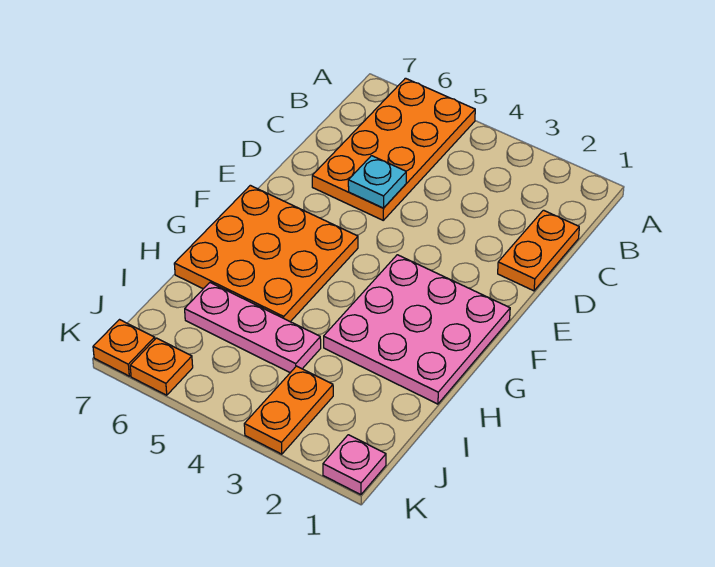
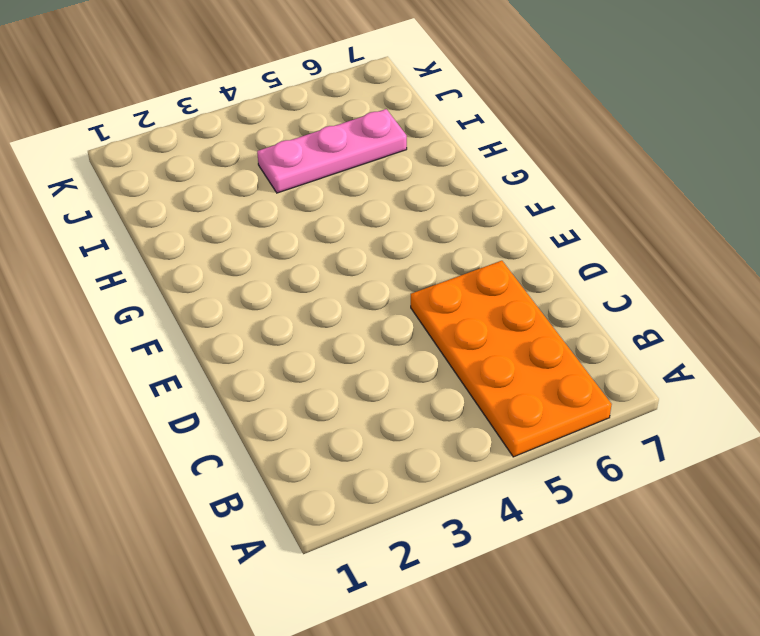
none -> orange plate C1:D1 level 1
none -> pink plate F1:H3 level 1

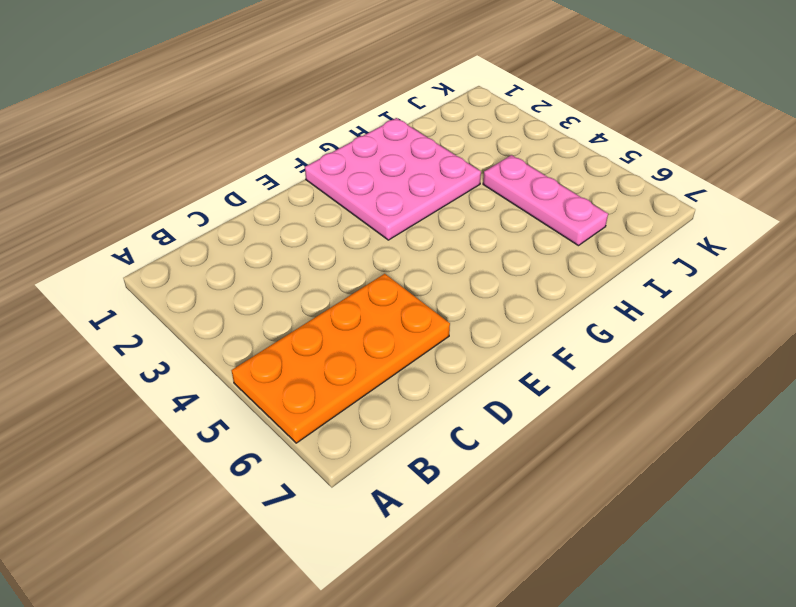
none -> orange plate C1:D1 level 1
none -> orange plate F5:H7 level 1

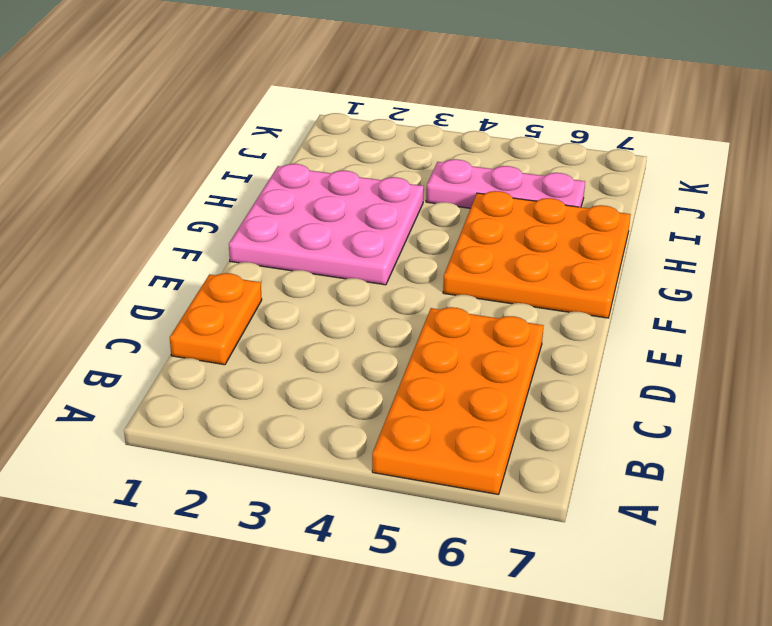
none -> orange plate J3:K3 level 1
none -> pink plate K1 level 1

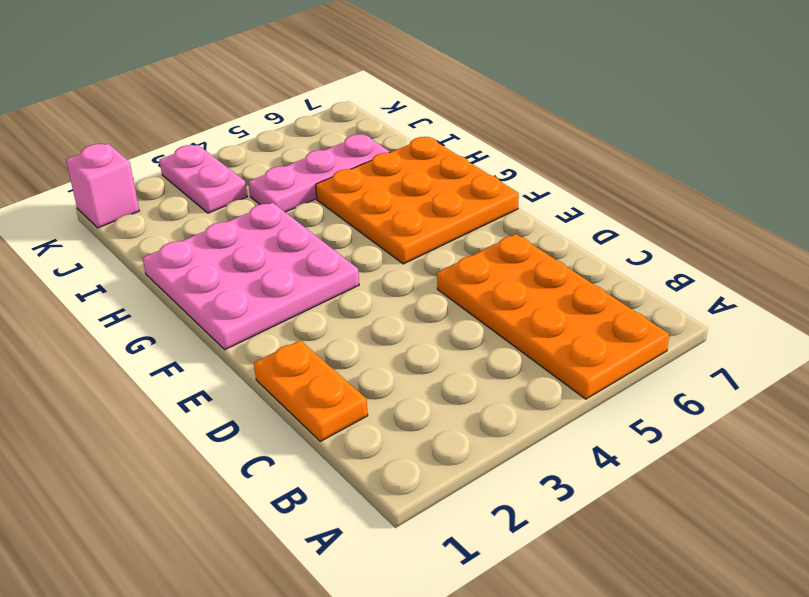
pink plate J3:K3 level 1 -> orange plate J3:K3 level 1
pink brick K1 level 1 -> pink plate K1 level 1
none -> orange plate K6 level 1
none -> orange plate K7 level 1

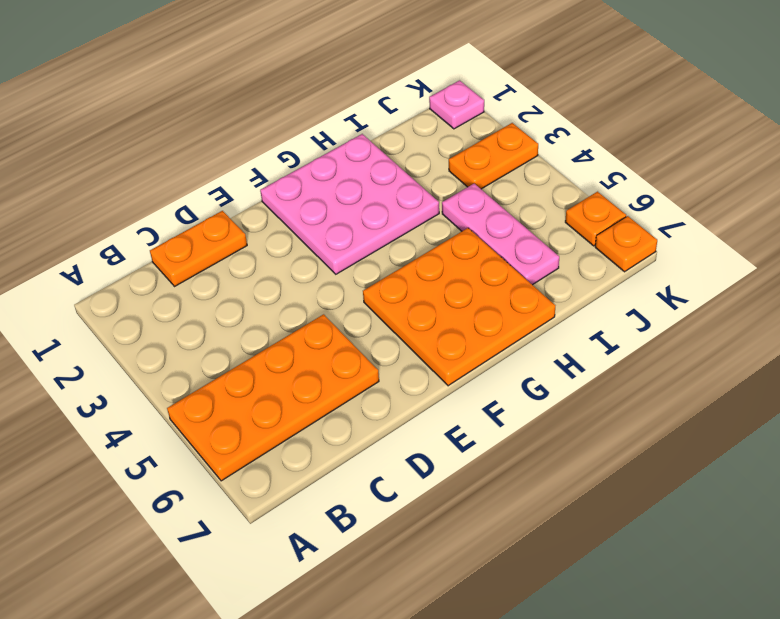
none -> cyan plate D5 level 2

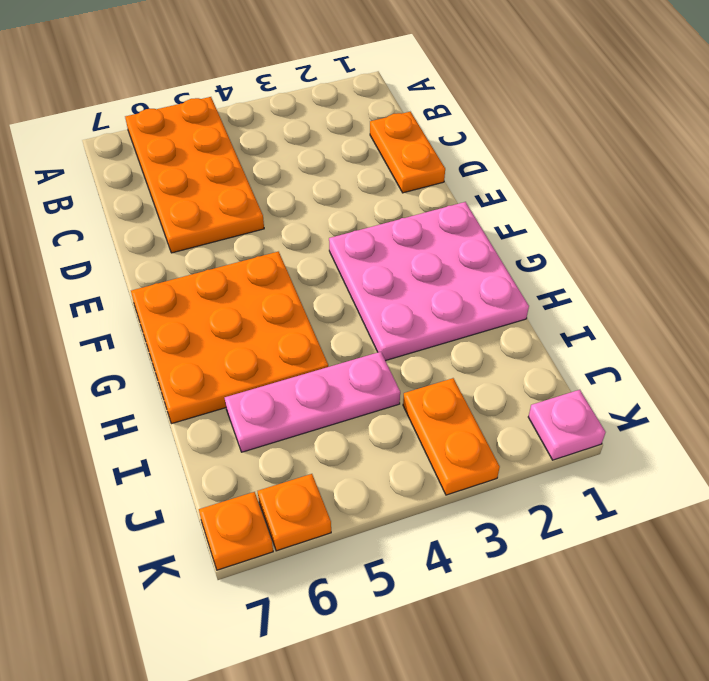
none -> cyan plate D5 level 2

